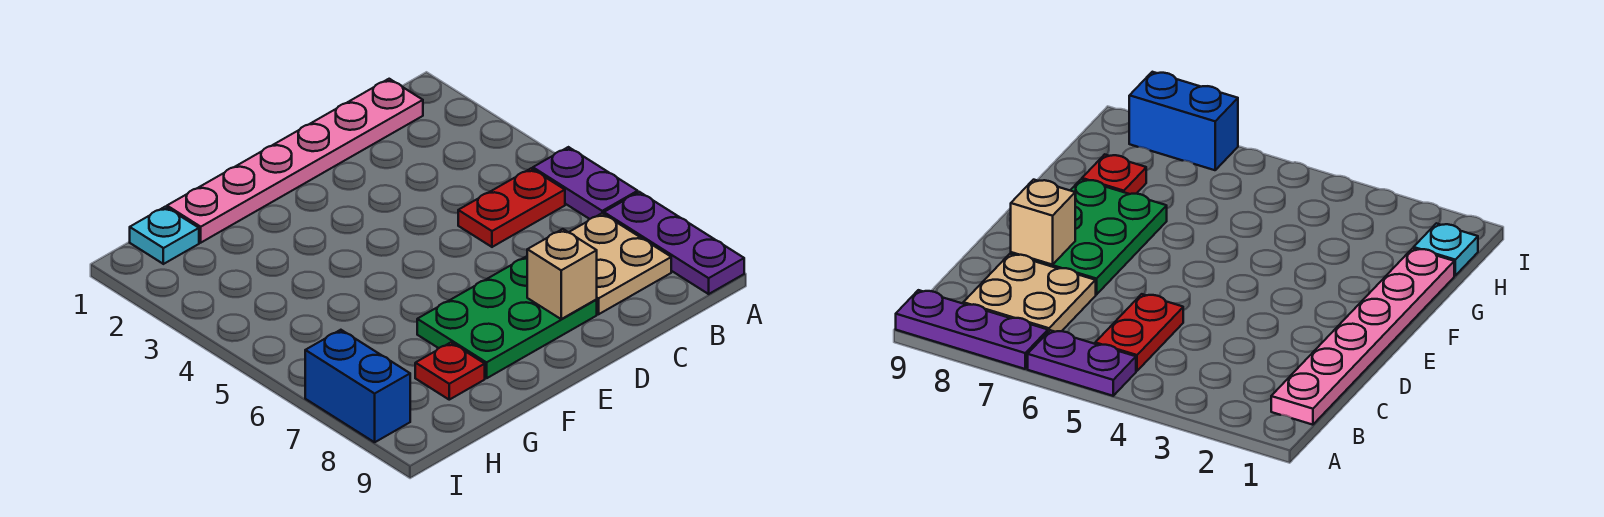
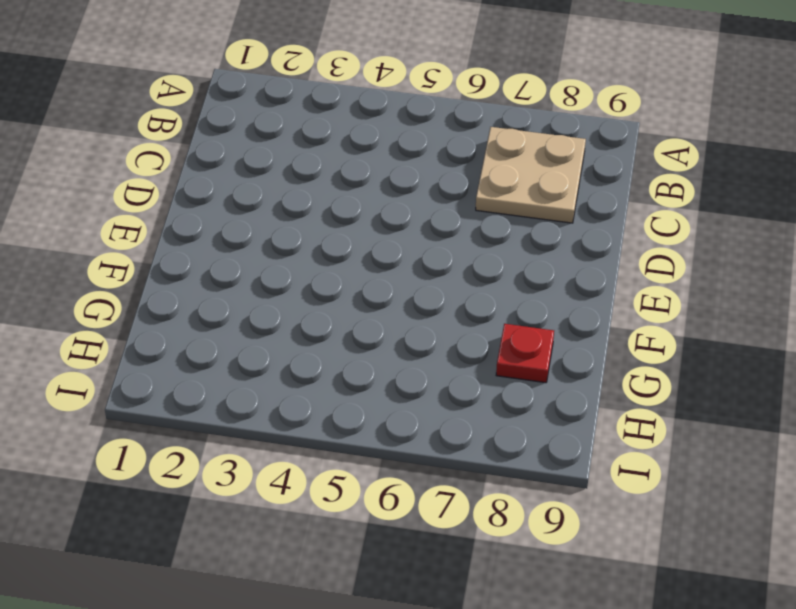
none -> purple plate A5:A6 level 1
none -> purple plate A7:A9 level 1

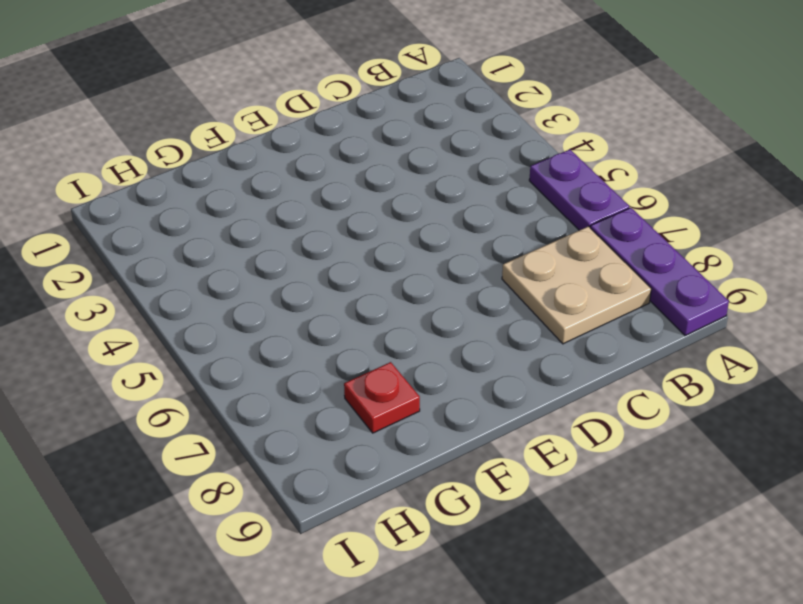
none -> pink plate B1:G1 level 1
none -> red plate B5:C5 level 1

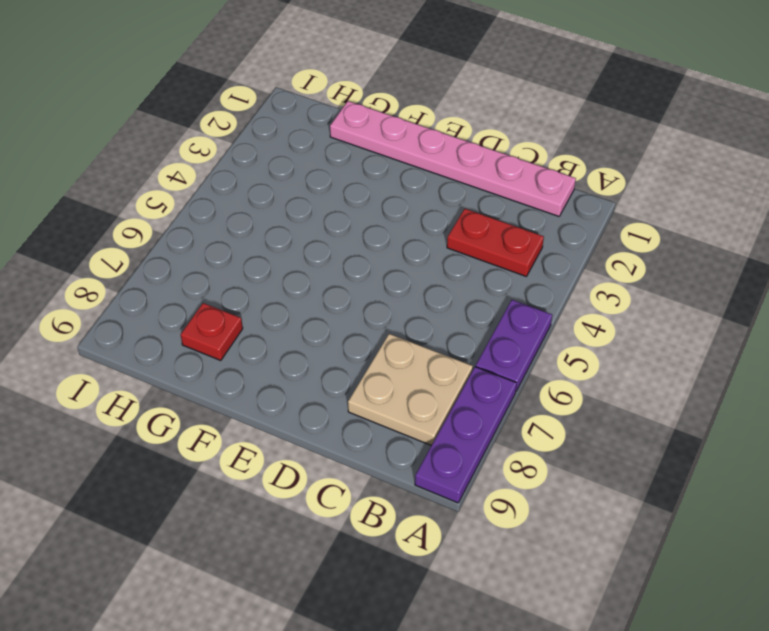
red plate B3:C3 level 1 -> red plate B5:C5 level 1
none -> green plate D7:F8 level 1
none -> cyan plate H1 level 1

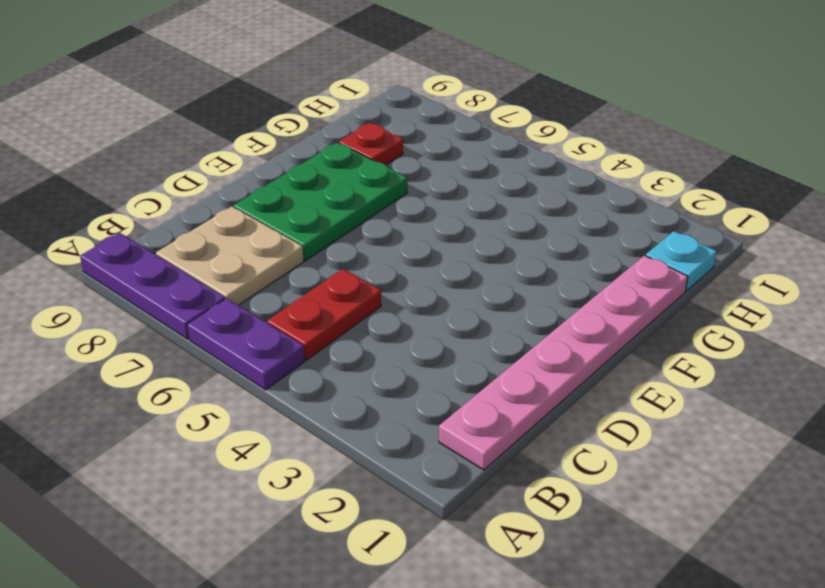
none -> blue brick I7:I8 level 1
none -> tan brick D8 level 2

